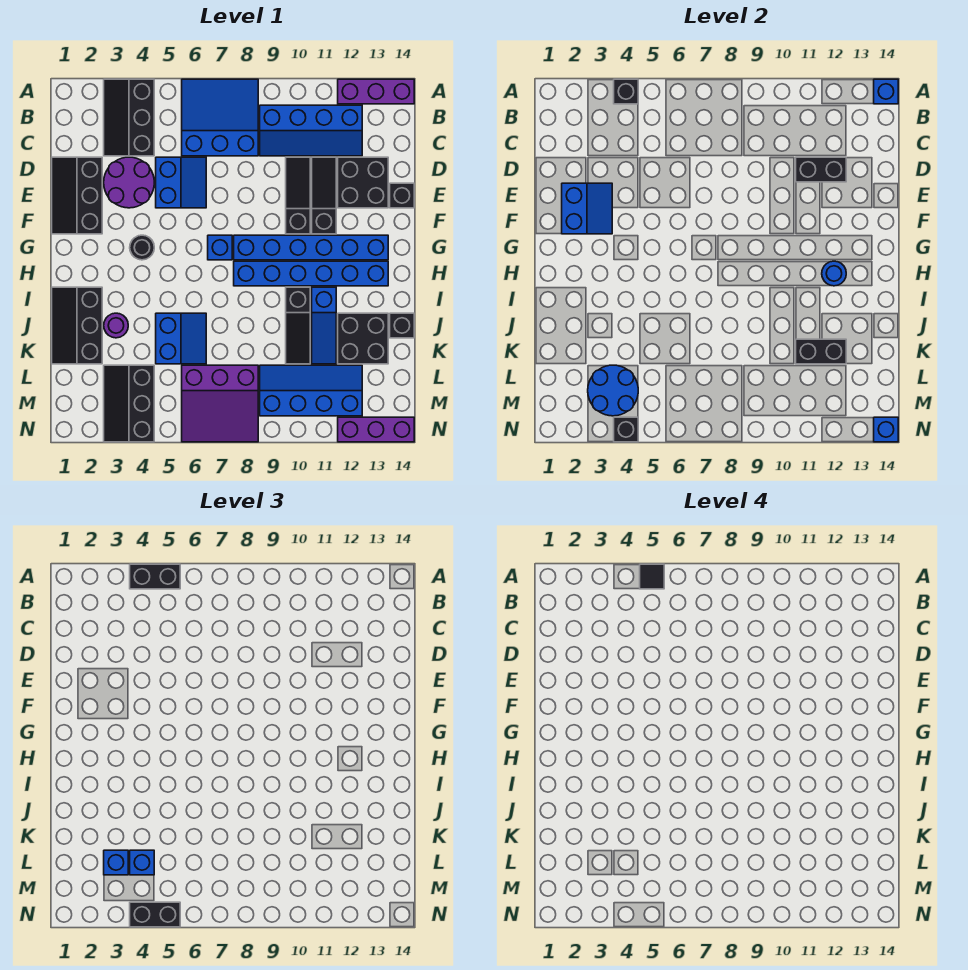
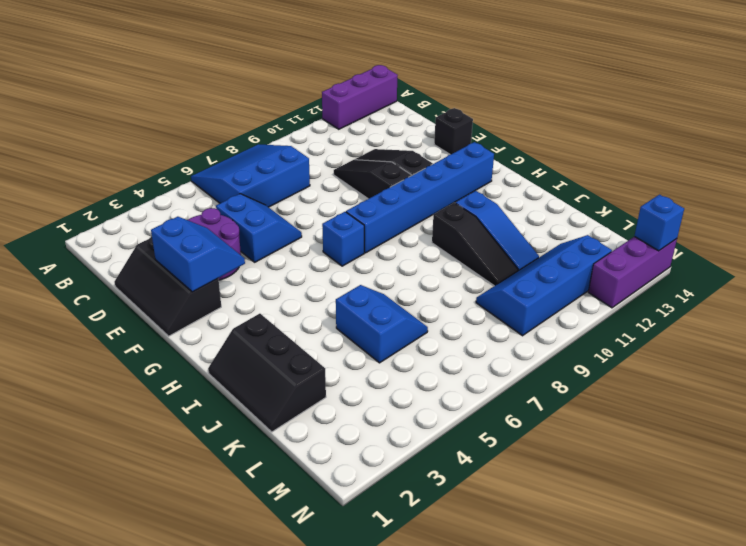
none -> black slope A3:C4 level 1 top 4
none -> blue slope B9:C12 level 1 top B
none -> black brick D12:E13 level 1
none -> black round brick G4 level 1

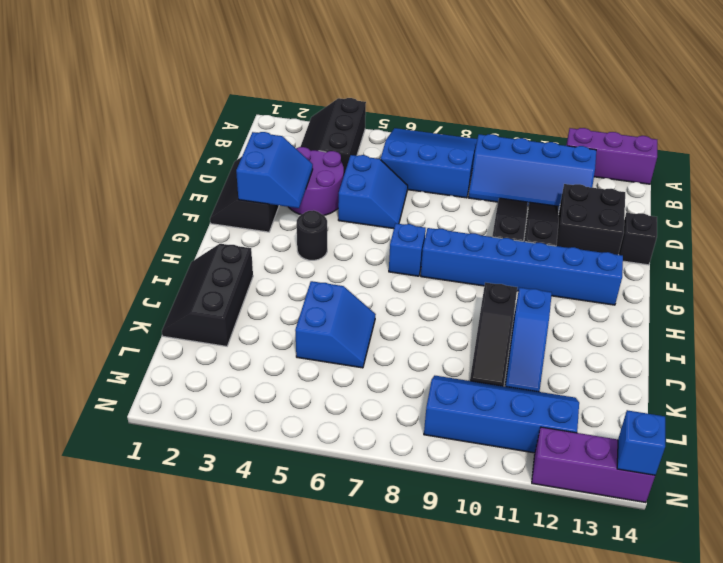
none -> blue brick H8:H13 level 1
none -> purple round brick J3 level 1
none -> black brick J12:K13 level 1
none -> black brick J14 level 1

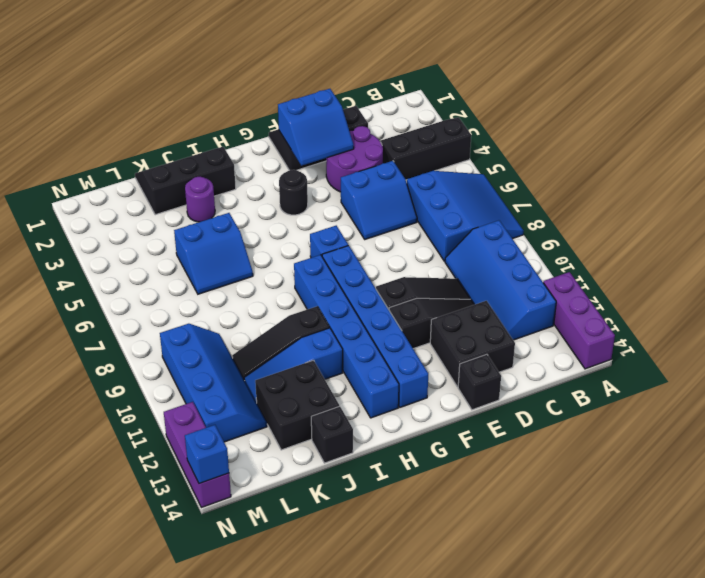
none -> black slope L3:N4 level 1 top 4
none -> purple slope L6:N8 level 1 top L
none -> black brick A4 level 2
none -> blue brick A14 level 2

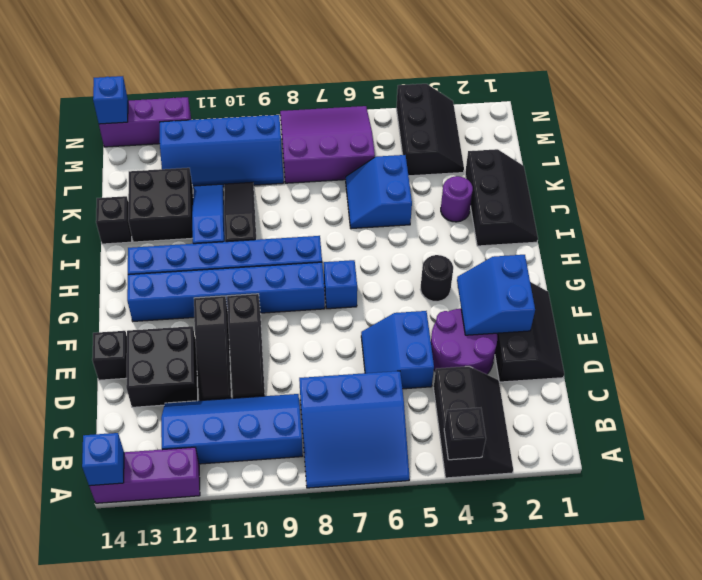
none -> black brick D11:D12 level 2
none -> blue round brick H12 level 2
none -> black brick K11:K12 level 2
none -> blue round brick L3:M4 level 2

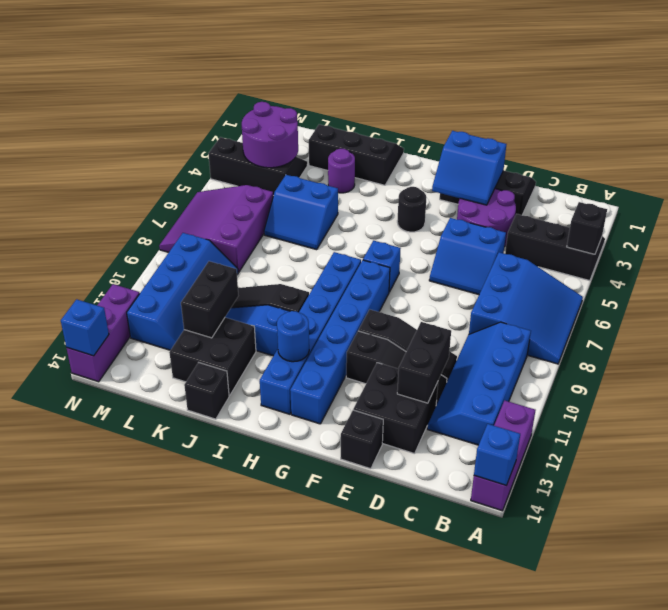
purple round brick L3:M4 level 2 -> blue round brick L3:M4 level 2
none -> black brick N4 level 2
none -> black brick A4:A5 level 3
none -> blue brick L3 level 3
none -> blue brick L4 level 3

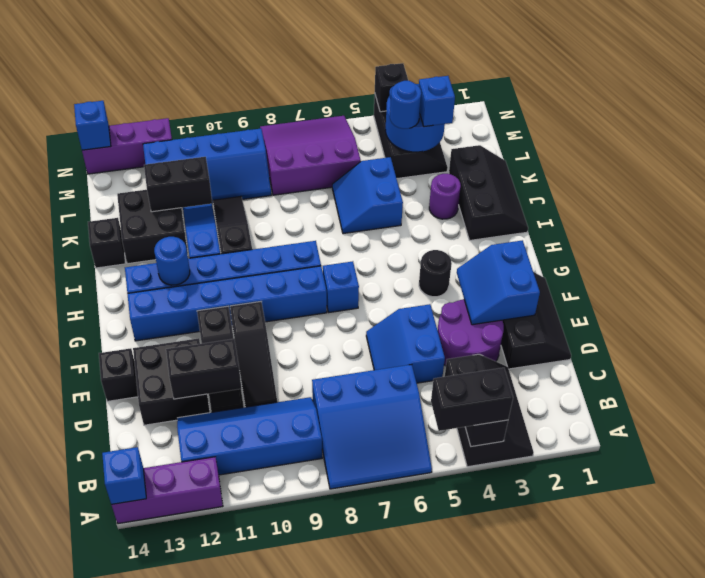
blue round brick L4 level 3 -> blue brick L4 level 3
none -> black brick N4:N5 level 3
none -> black tile A5 level 4

